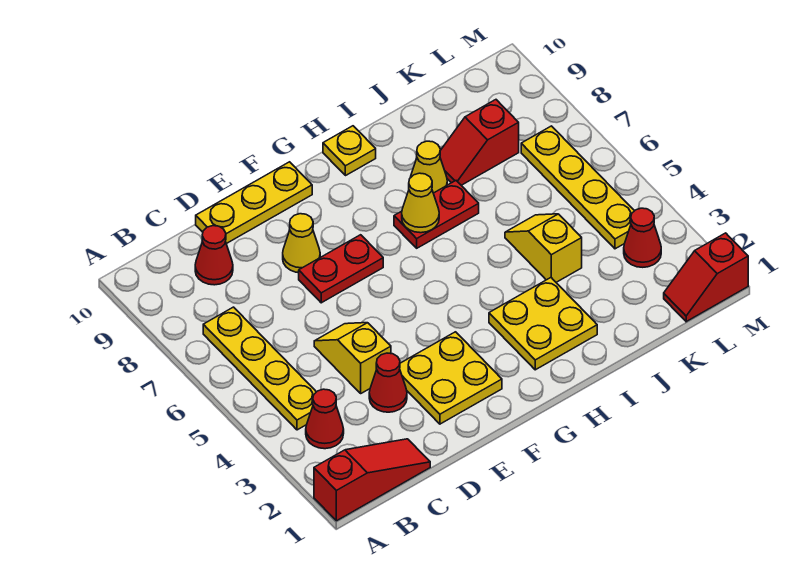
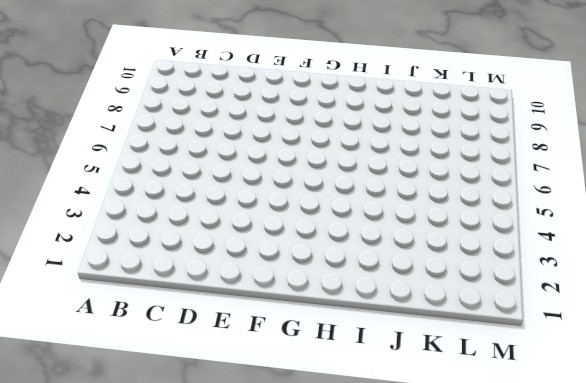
none -> red slope A1:C1 level 1 top A
none -> red cone B3 level 1
none -> yellow plate B4:B7 level 1

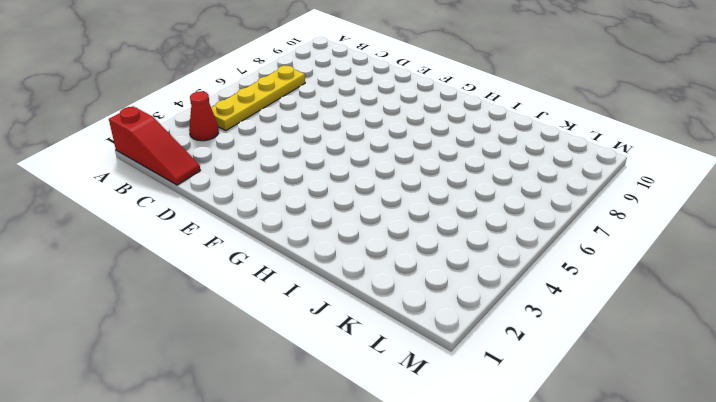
none -> red cone C9 level 1
none -> red cone D3 level 1
none -> yellow slope D4:D5 level 1 top 4

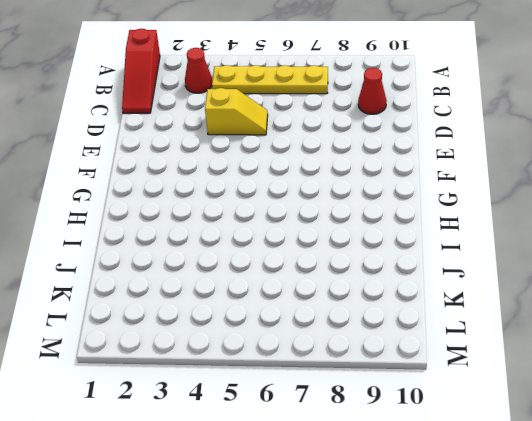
none -> red cone D3 level 1
none -> yellow plate D10:F10 level 1
none -> yellow plate E2:F3 level 1

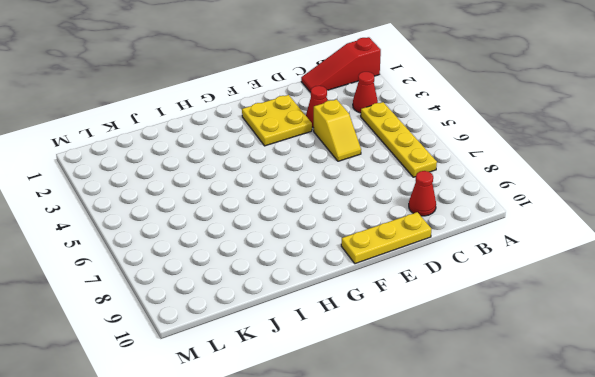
none -> red plate E7:F7 level 1
none -> yellow cone E8 level 1
none -> yellow plate H2:I3 level 1

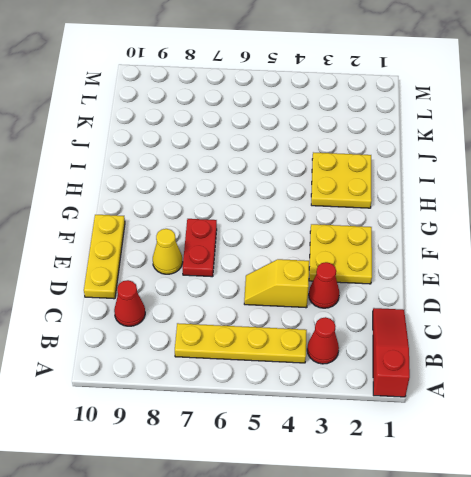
none -> red plate H7:I7 level 1
none -> yellow plate H10 level 1
none -> yellow cone I8 level 1

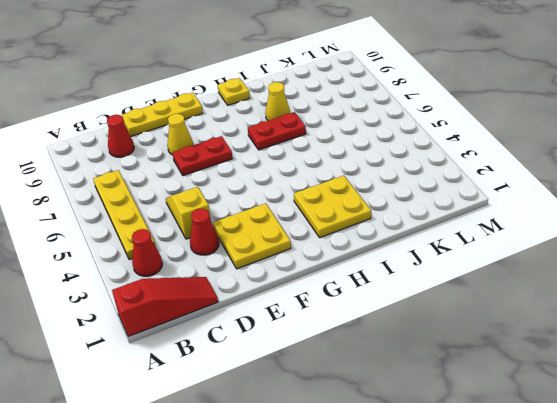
none -> yellow slope J4:J5 level 1 top 4
none -> red slope J8:K8 level 1 top K
none -> red slope L1:M1 level 1 top M

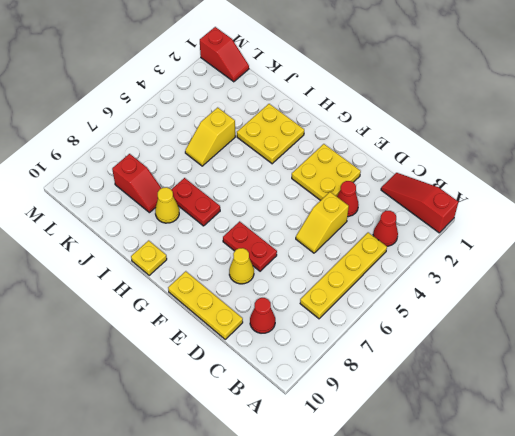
none -> red cone L3 level 1
none -> yellow plate L4:L7 level 1
none -> yellow cone H7 level 2

